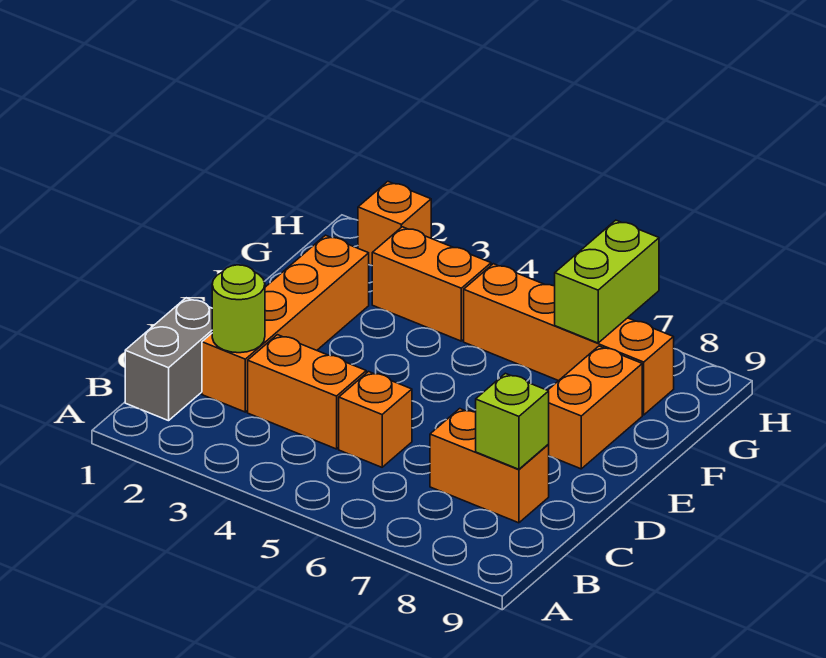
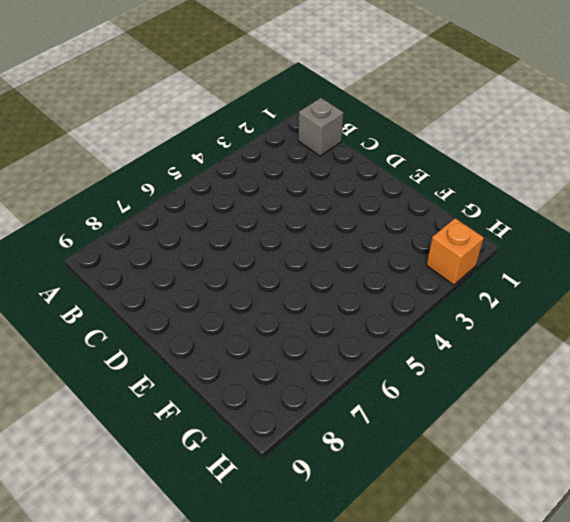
grey brick B1 level 1 -> grey brick B1:C1 level 1
none -> orange brick C2:F2 level 1
none -> orange brick C3:C4 level 1
none -> orange brick C5 level 1

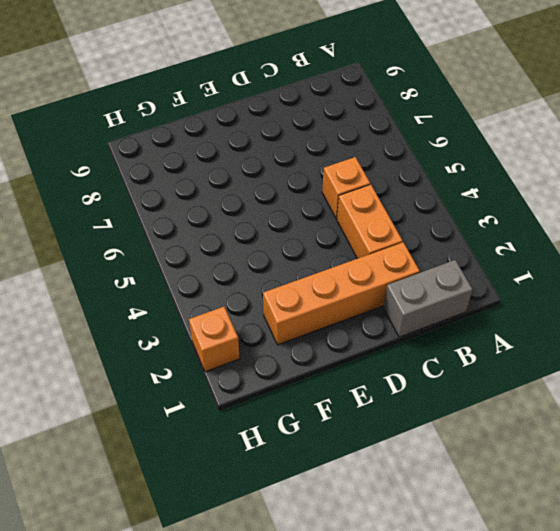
none -> orange brick C7:C8 level 1
none -> orange brick E8:F8 level 1
none -> orange brick G3:G4 level 1

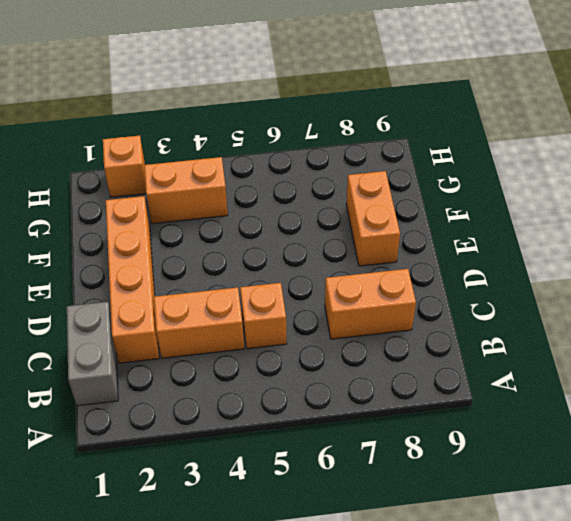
none -> orange brick G5:G8 level 1
none -> lime round brick C2 level 2
none -> lime brick C8 level 2

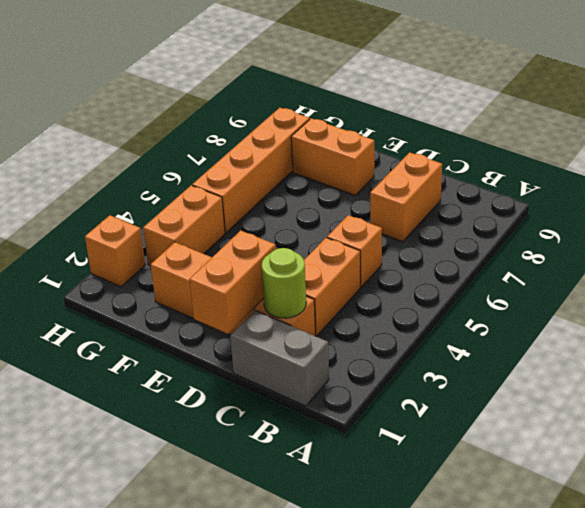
orange brick D1:D2 level 2 -> none
none -> lime brick C8 level 2
none -> lime brick G7:H7 level 2

